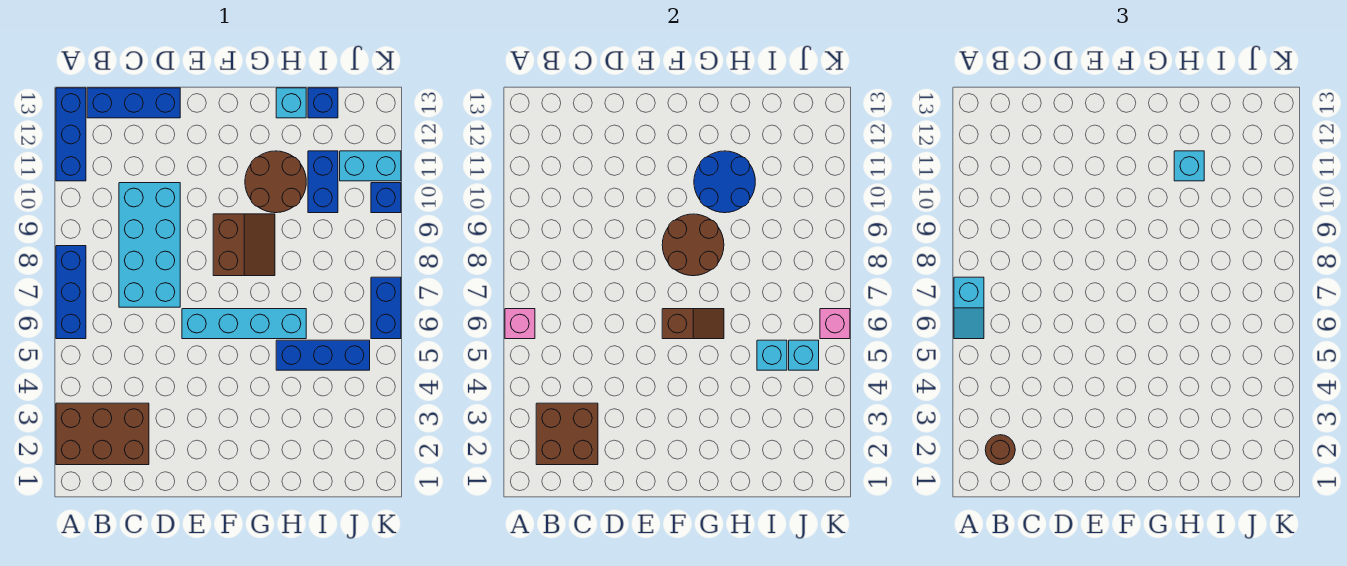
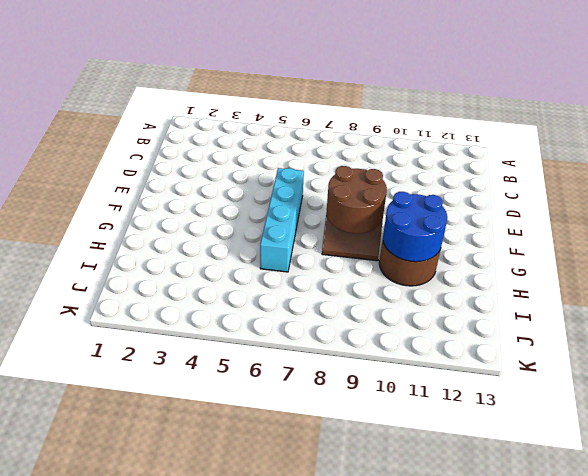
none -> brown brick A2:C3 level 1
none -> blue brick A6:A8 level 1
none -> blue brick A11:A13 level 1

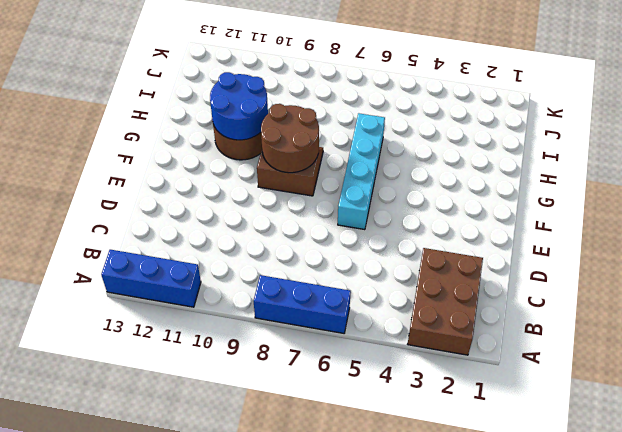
none -> blue brick B13:D13 level 1
none -> cyan brick C7:D10 level 1
none -> blue brick H5:J5 level 1

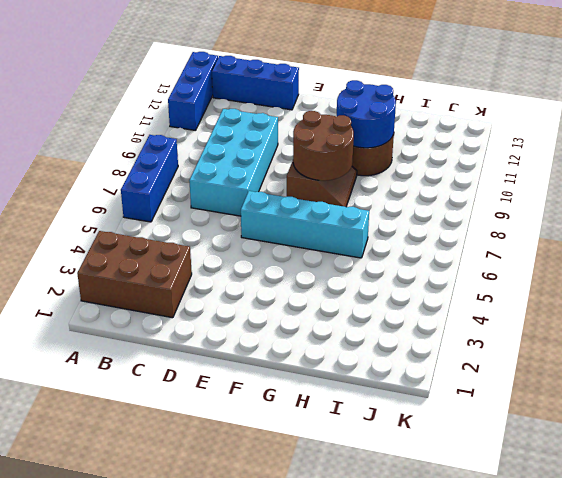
none -> blue brick H5:J5 level 1
none -> cyan brick H13 level 1
none -> blue brick I10:I11 level 1

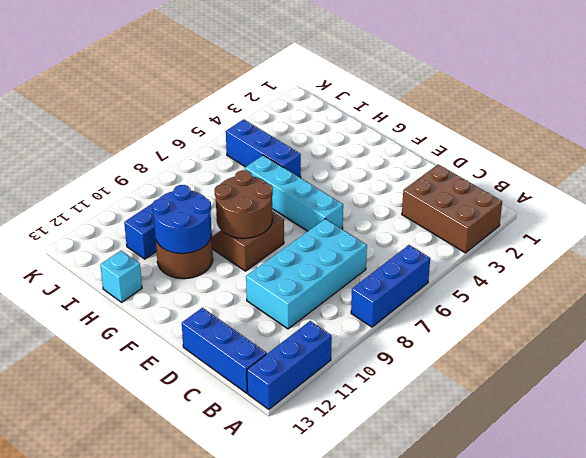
none -> blue brick I13 level 1
none -> cyan brick J11:K11 level 1
none -> blue brick K6:K7 level 1

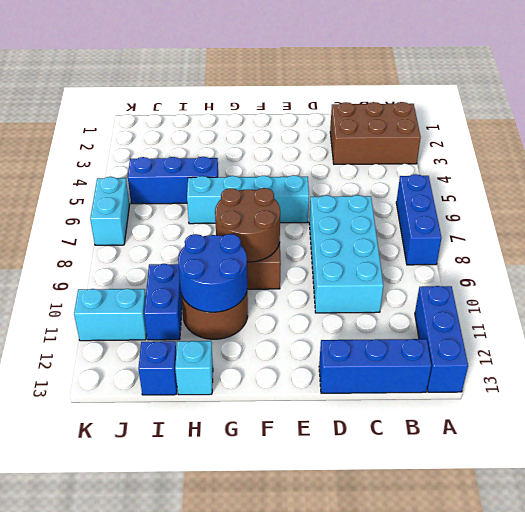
cyan brick K6:K7 level 1 -> blue brick K6:K7 level 1
none -> blue brick K10 level 1
none -> pink brick A6 level 2
none -> brown brick B2:C3 level 2

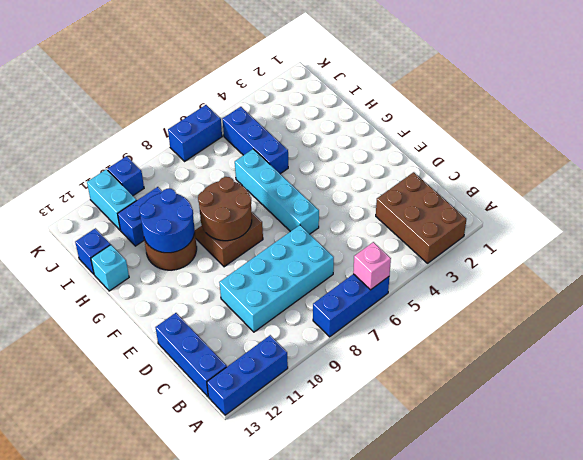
none -> brown brick B2:C3 level 2
none -> brown slope F6:G6 level 2 top F
none -> cyan brick I5 level 2

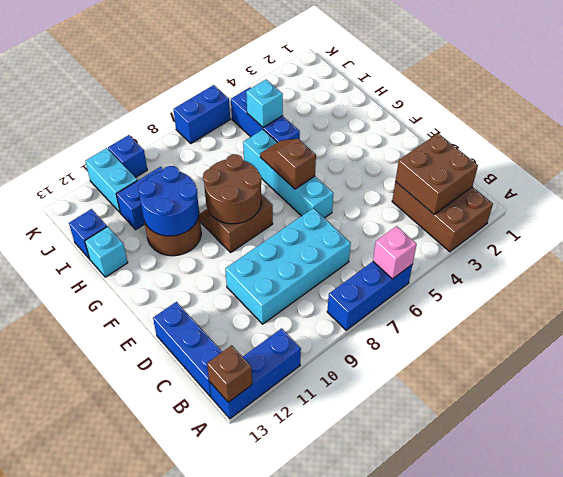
brown brick A13 level 2 -> none
none -> cyan brick J5 level 2
none -> pink brick K6 level 2
none -> cyan slope A6:A7 level 3 top 7

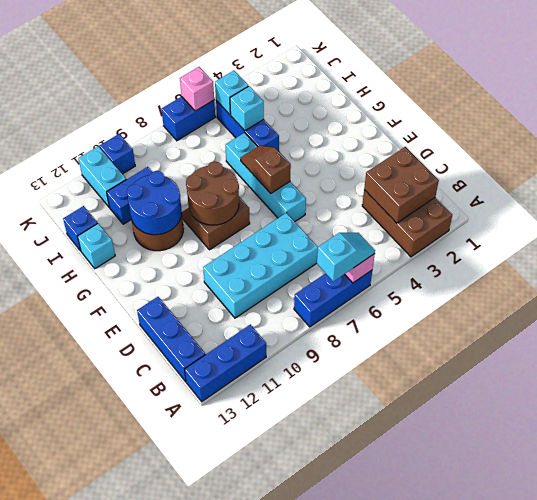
none -> brown round brick B2 level 3
none -> cyan brick H11 level 3

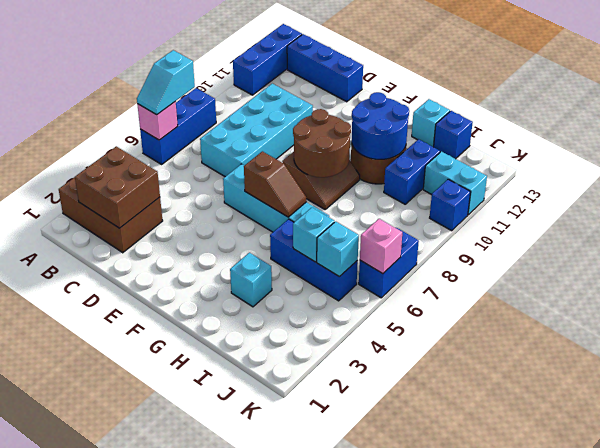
cyan brick H3 level 1 -> cyan brick H11 level 3
none -> brown round brick B2 level 3

